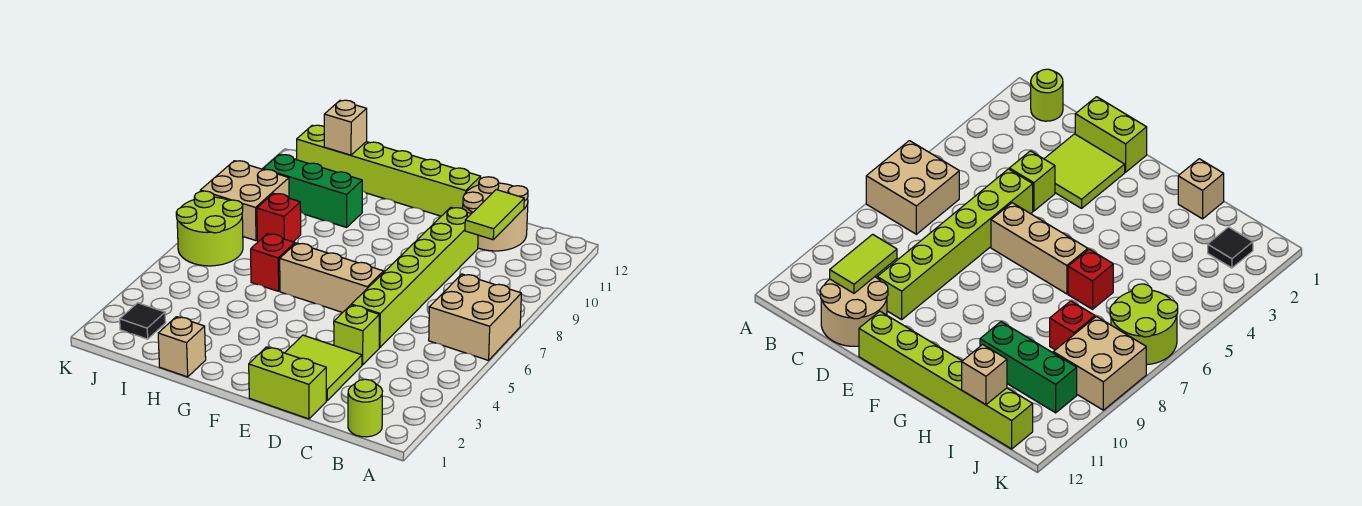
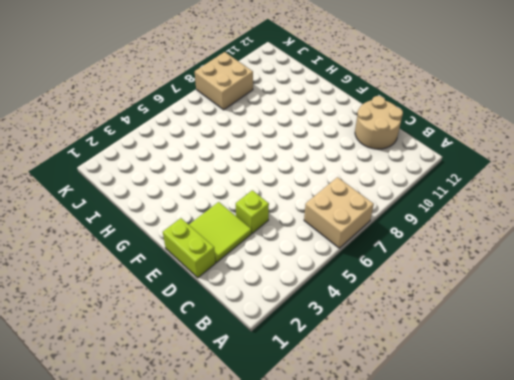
none -> lime round brick B1 level 1
none -> lime brick D5:D10 level 1
none -> tan brick E6:G6 level 1

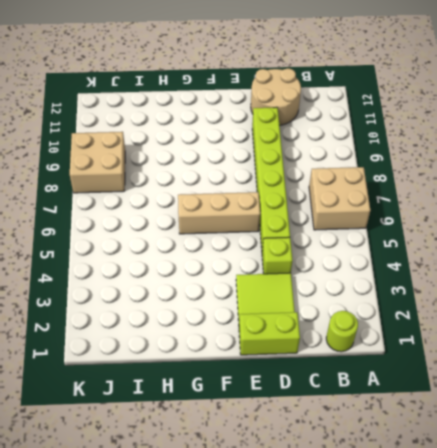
none -> lime brick E12:J12 level 1
none -> tan brick H1 level 1
none -> red brick H6 level 1

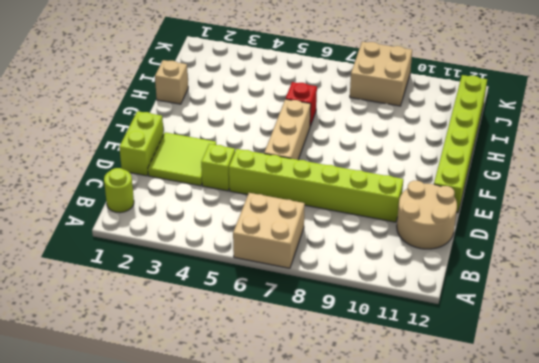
none -> green brick H10:J10 level 1
none -> red brick I8 level 1
none -> black tile J2 level 1

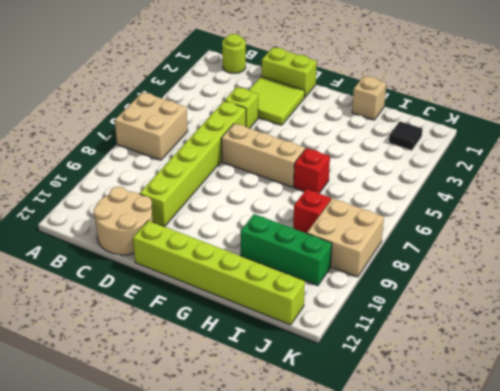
none -> lime round brick J6:K7 level 1
none -> lime tile C10:C11 level 2
none -> tan brick I12 level 2

